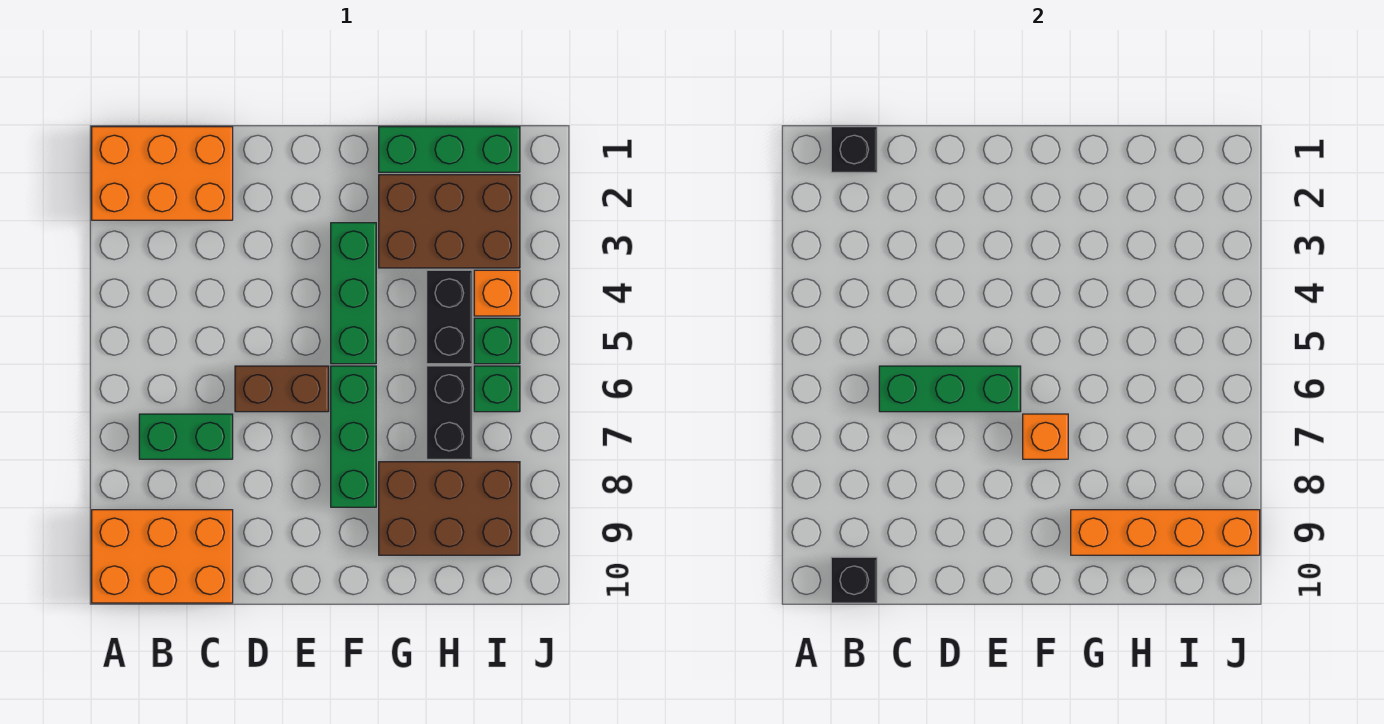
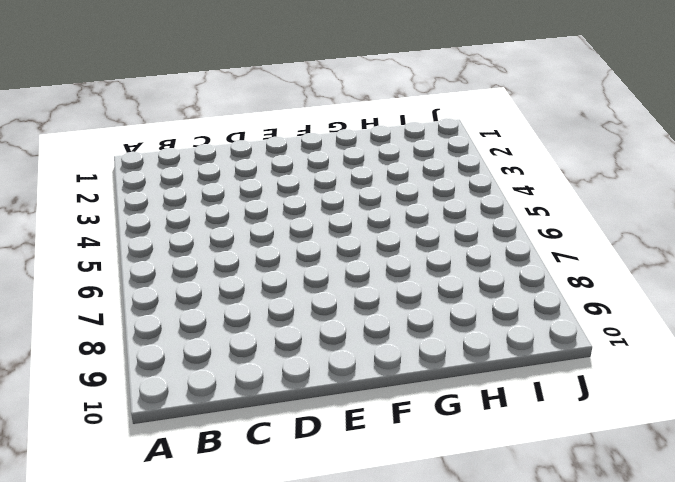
none -> orange brick A1:C2 level 1
none -> orange brick A9:C10 level 1
none -> green brick B7:C7 level 1

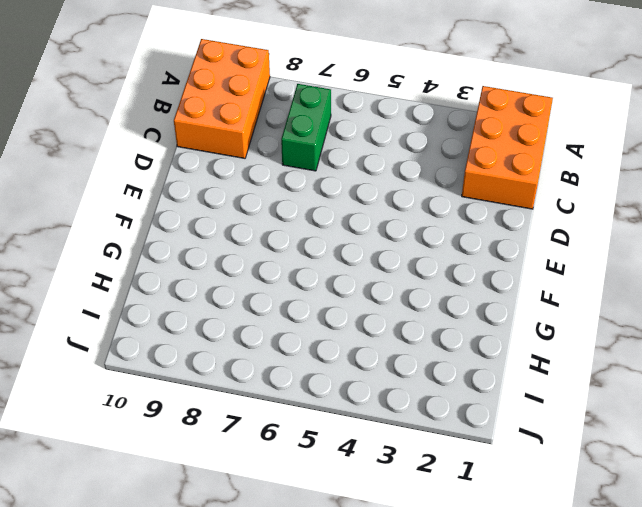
none -> brown brick D6:E6 level 1
none -> green brick F3:F5 level 1
none -> green brick F6:F8 level 1

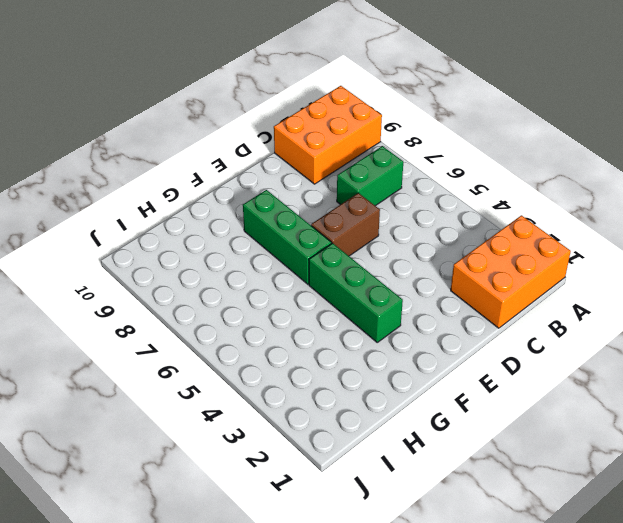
none -> green brick G1:I1 level 1
none -> brown brick G2:I3 level 1
none -> brown brick G8:I9 level 1

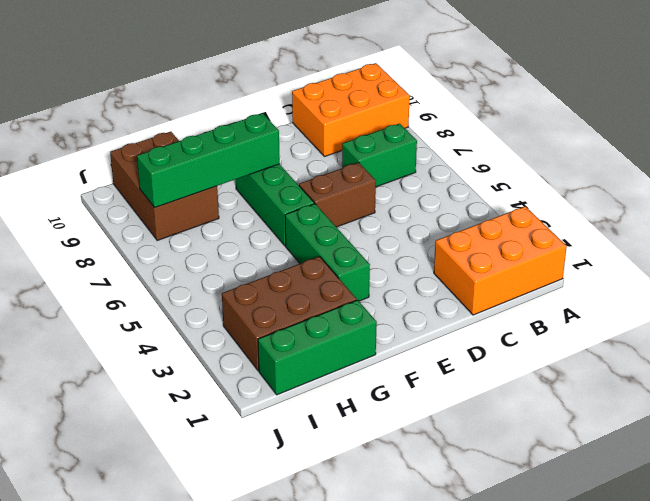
green brick F8:I8 level 2 -> none
brown brick H8:I10 level 1 -> brown brick G8:I9 level 1
none -> black brick H4:H5 level 1
none -> black brick H6:H7 level 1
none -> orange brick I4 level 1

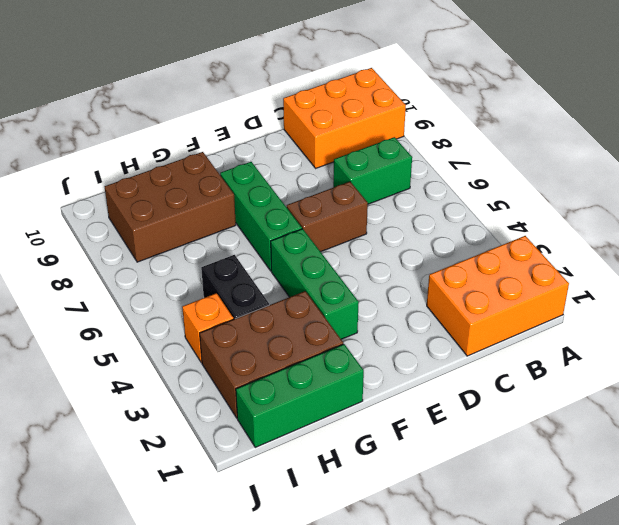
none -> black brick H6:H7 level 1
none -> green brick I5 level 1
none -> green brick I6 level 1

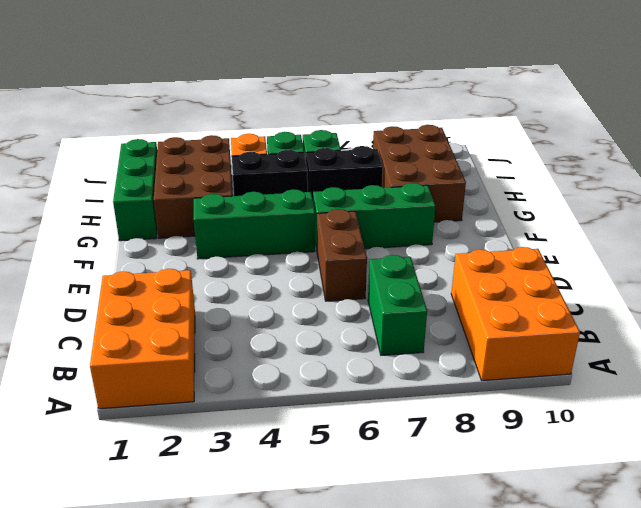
none -> black brick B1 level 2
none -> black brick B10 level 2
none -> green brick C6:E6 level 2

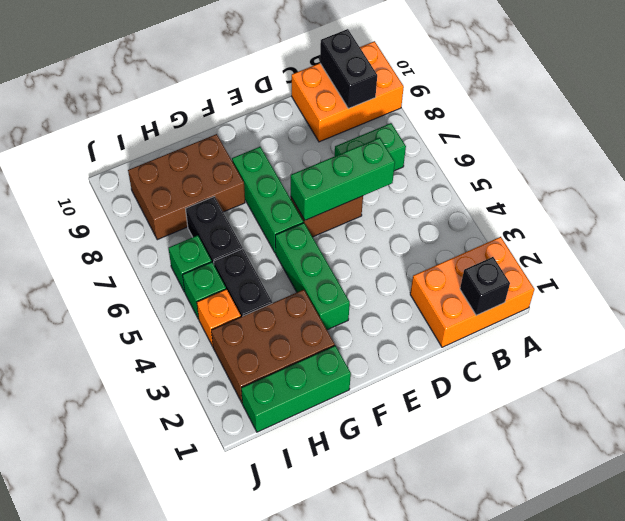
black brick B9:B10 level 2 -> black brick B10 level 2
none -> orange brick F7 level 2
none -> orange brick G9:J9 level 2

